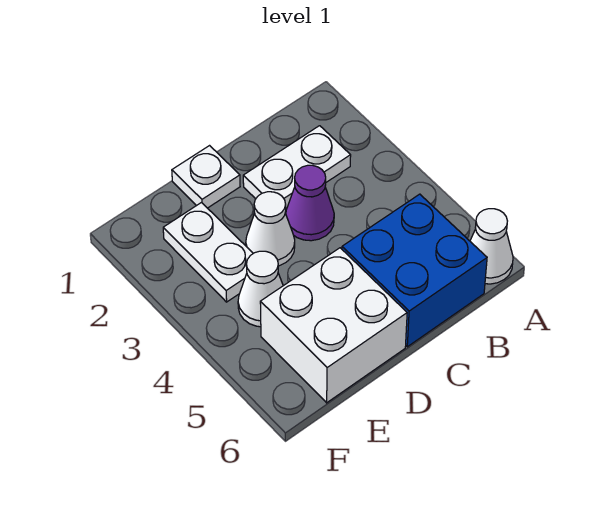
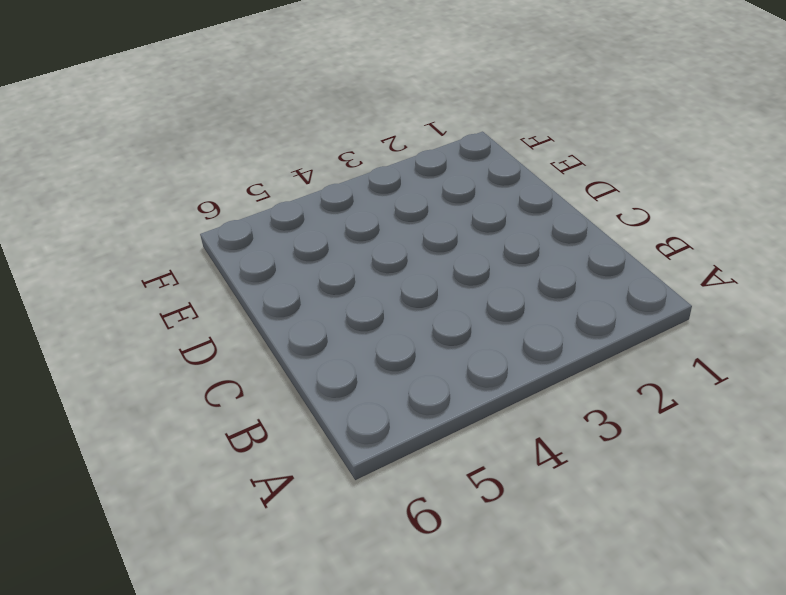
none -> white cone A6 level 1
none -> white plate B2:C2 level 1

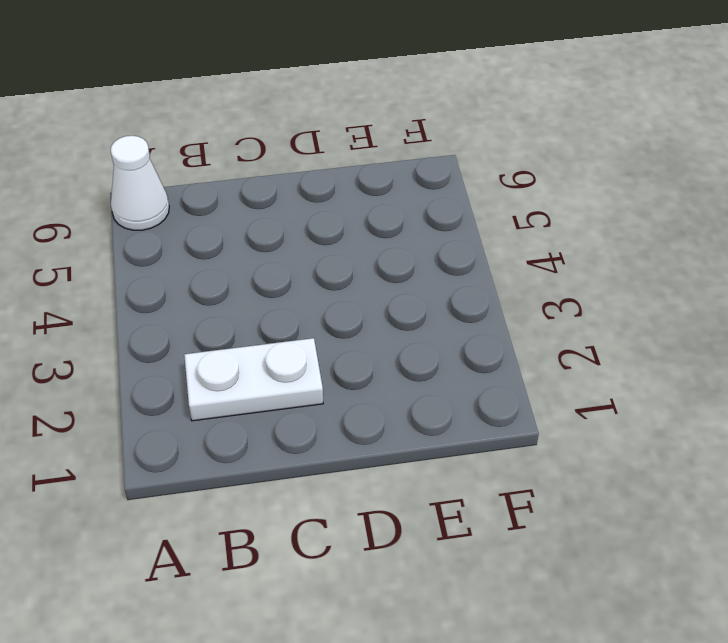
none -> blue brick B5:C6 level 1
none -> purple cone C3 level 1

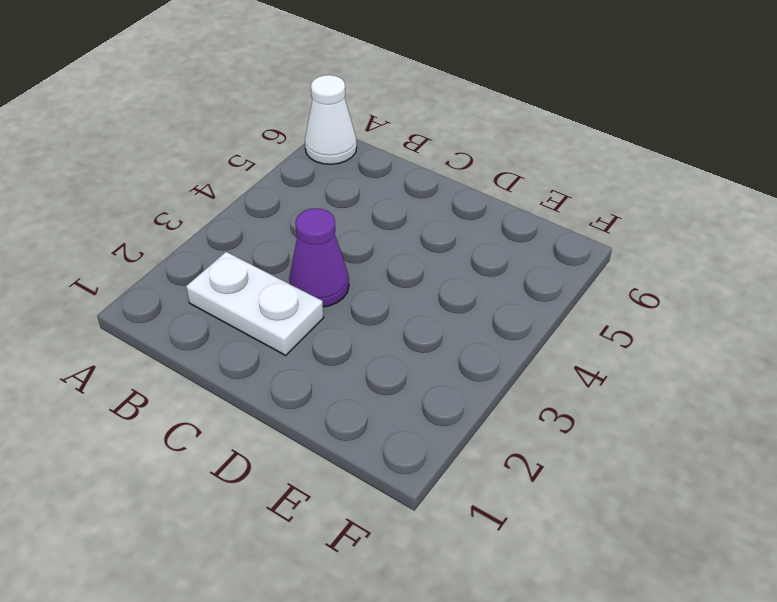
none -> blue brick B5:C6 level 1
none -> white plate D1 level 1

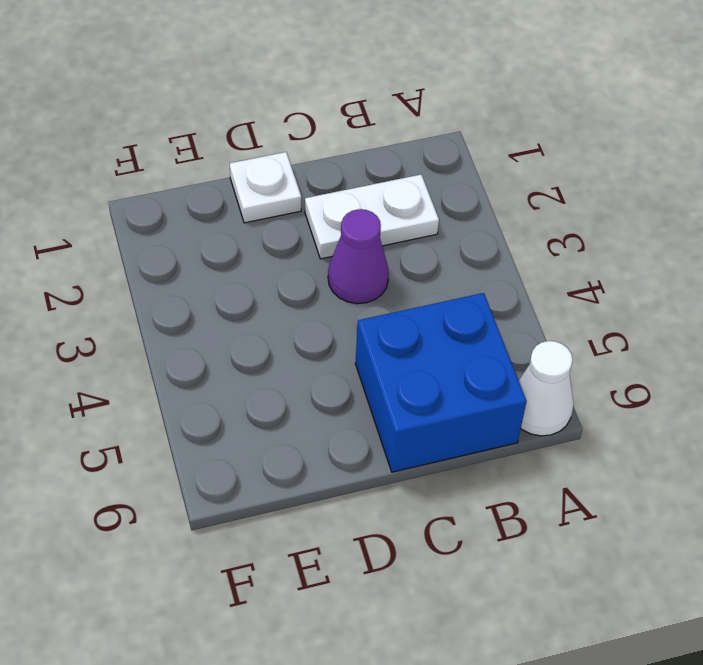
none -> white cone D3 level 1
none -> white brick D5:E6 level 1

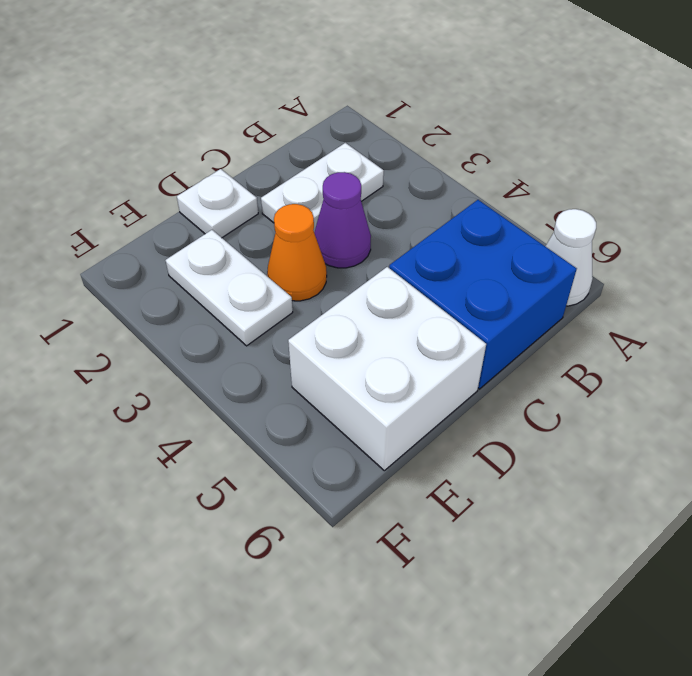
orange cone D3 level 1 -> white cone D3 level 1
none -> white cone E4 level 1

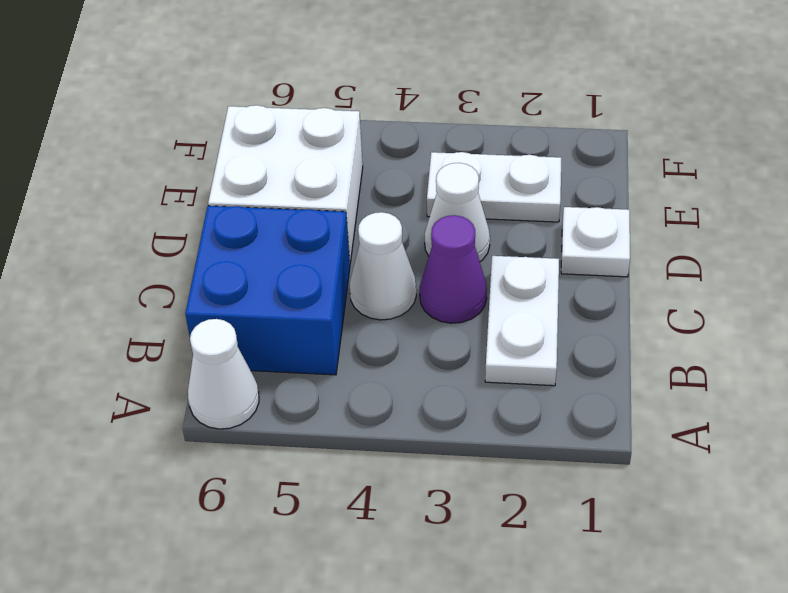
white cone C4 level 1 -> white cone E4 level 1

